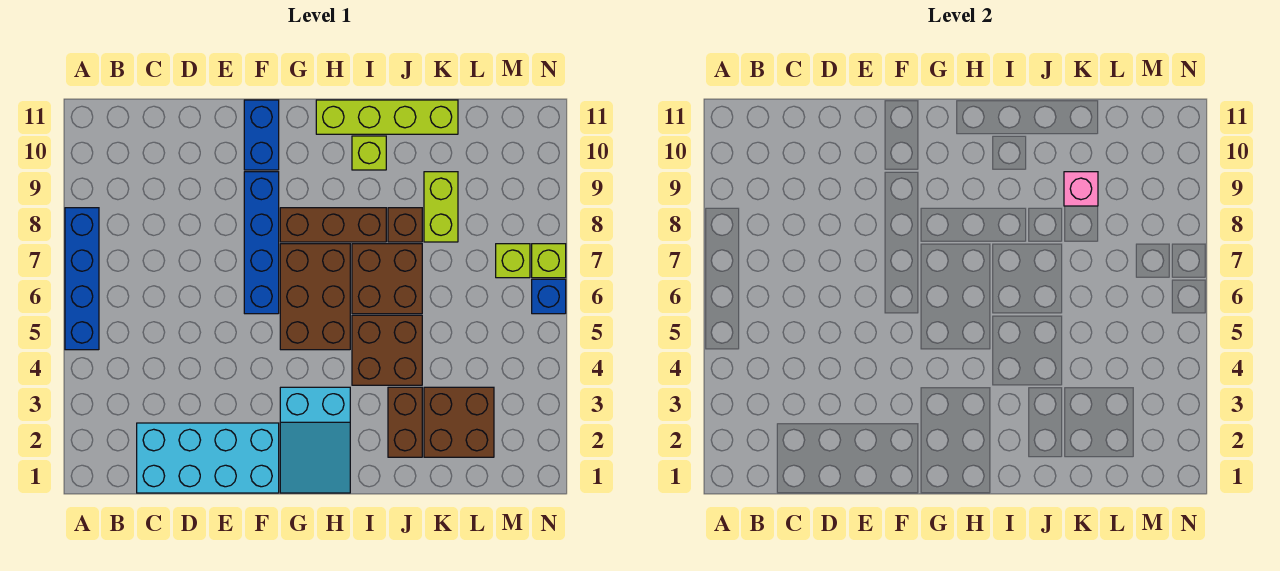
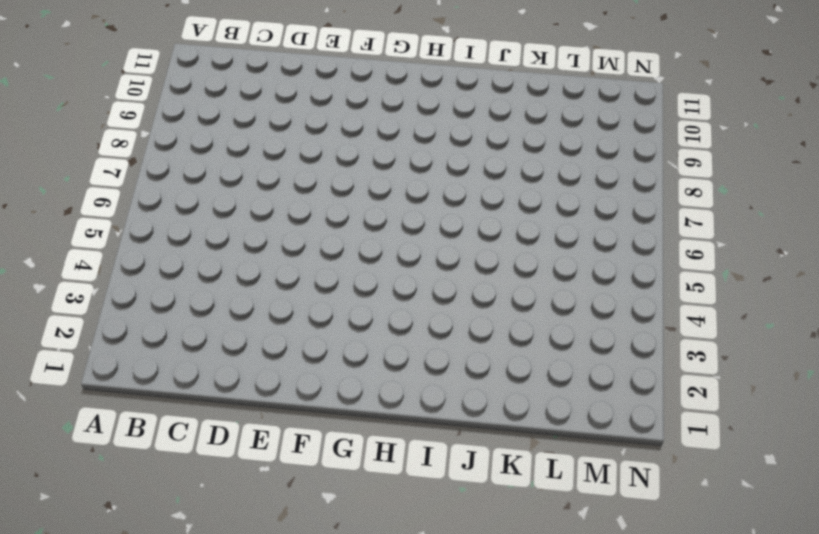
none -> blue brick A5:A8 level 1
none -> cyan brick C1:F2 level 1
none -> blue brick F6:F9 level 1

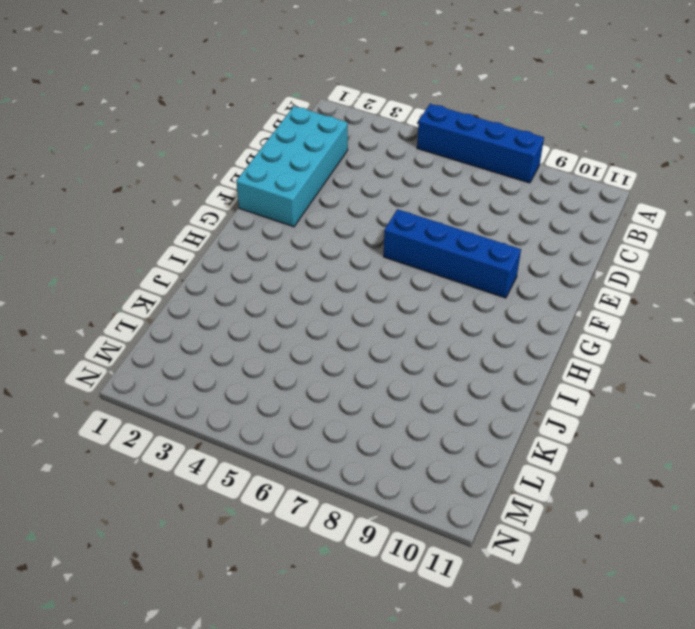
none -> blue brick F10:F11 level 1
none -> cyan slope G1:H3 level 1 top 3
none -> brown brick G5:H7 level 1

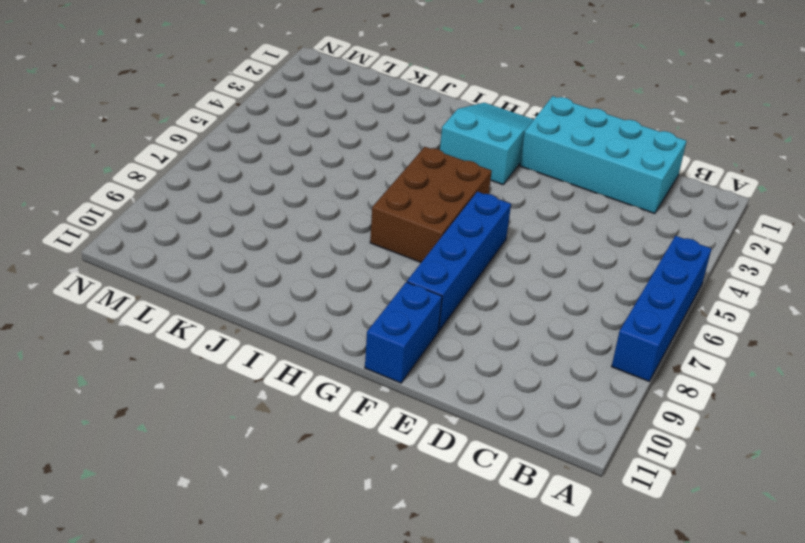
none -> brown brick G8:I8 level 1
none -> lime brick H11:K11 level 1
none -> brown brick I4:J5 level 1

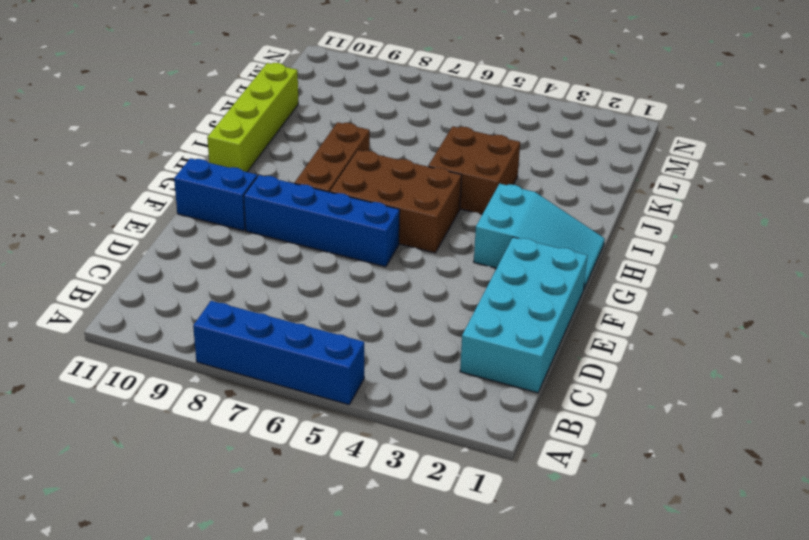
none -> brown brick I6:J7 level 1
none -> lime brick I10 level 1
none -> brown brick J2:J3 level 1

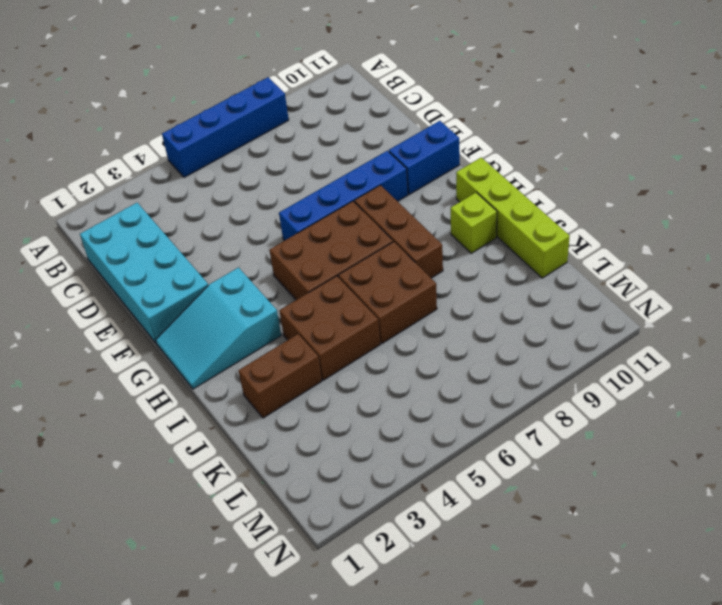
none -> brown brick J8 level 1
none -> brown brick K2:L3 level 1
none -> lime brick K8:K9 level 1

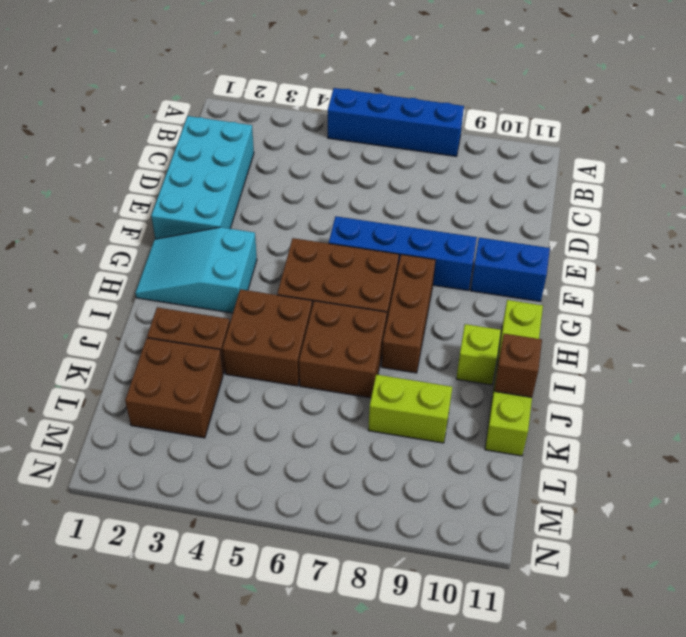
brown brick J11 level 2 -> brown brick J8 level 1
none -> lime brick M7 level 1
none -> blue brick N6 level 1
none -> lime brick N7 level 1

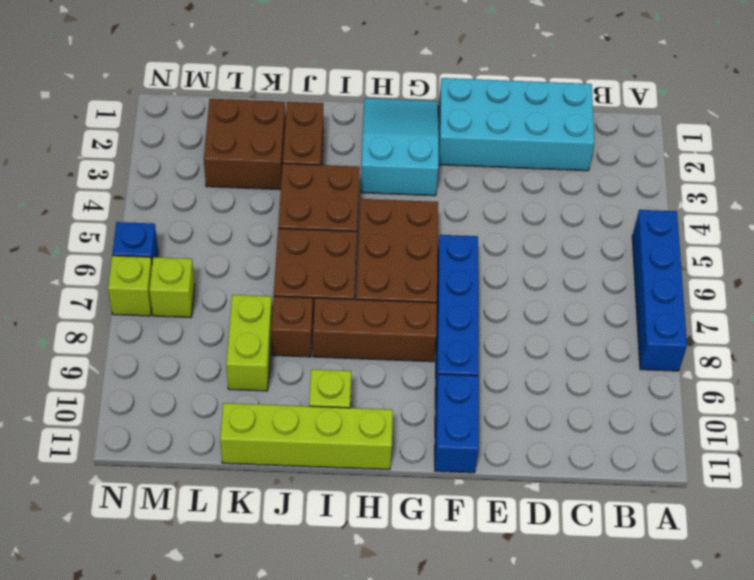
none -> pink brick K9 level 2

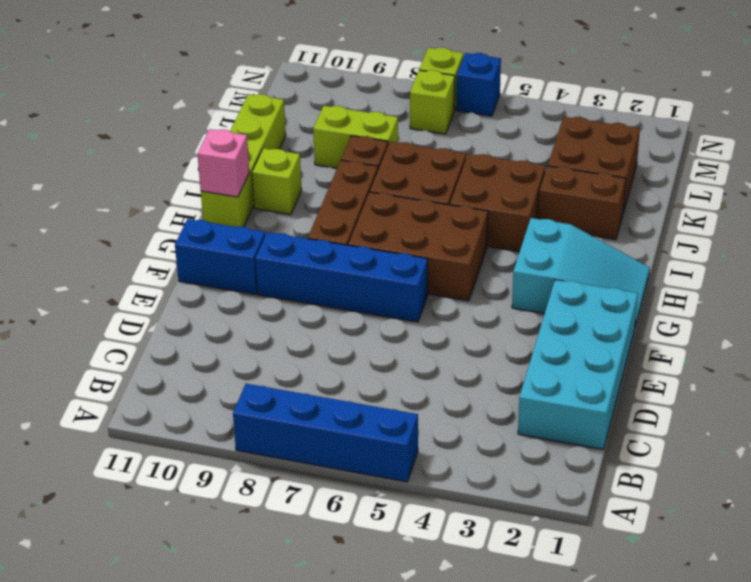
pink brick H11 level 2 -> pink brick K9 level 2

